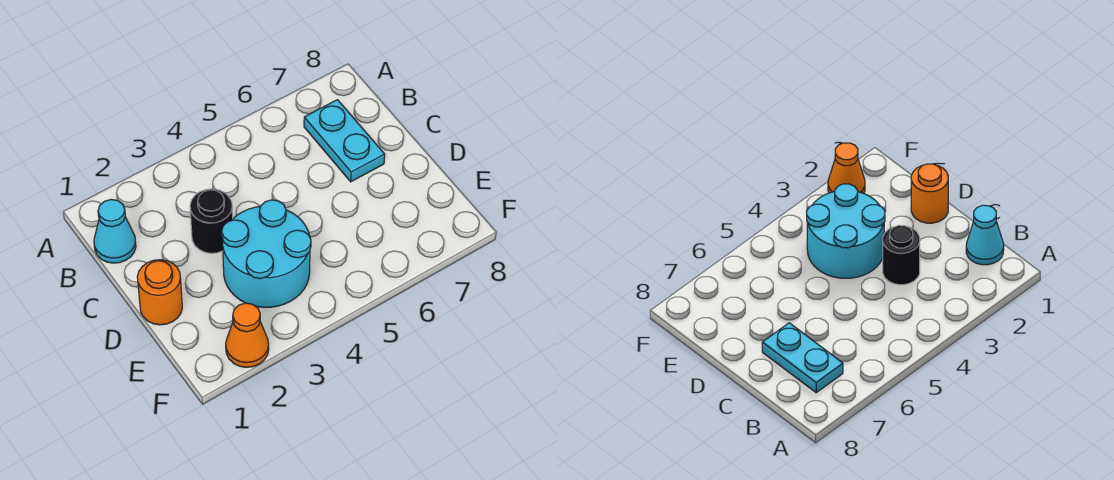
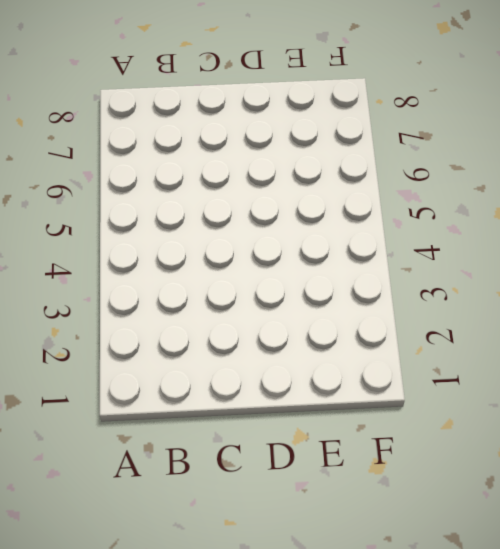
none -> cyan cone B1 level 1
none -> cyan plate B7:C7 level 1

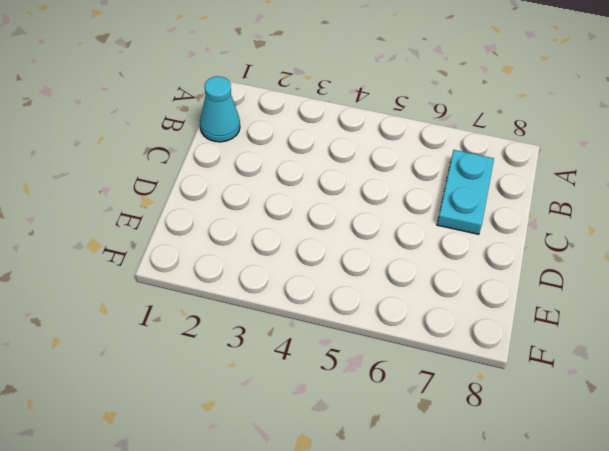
none -> black round brick C3 level 1
none -> orange round brick D1 level 1

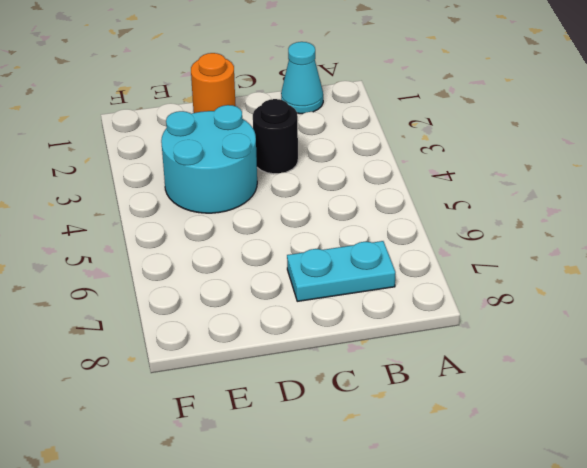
none -> orange cone F2 level 1

